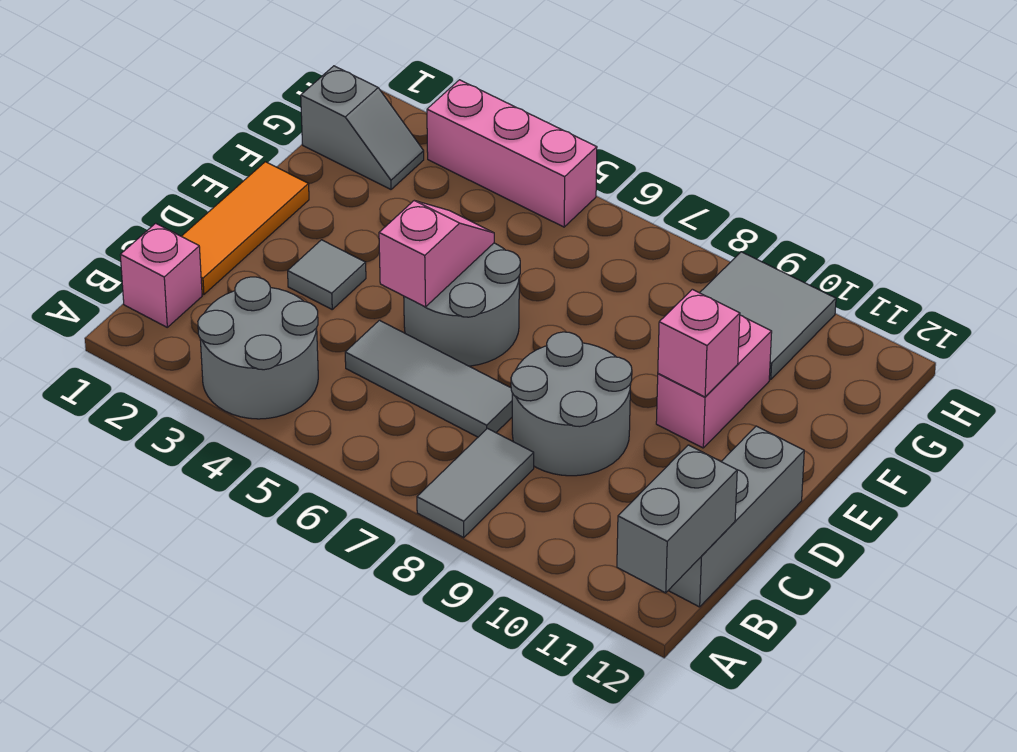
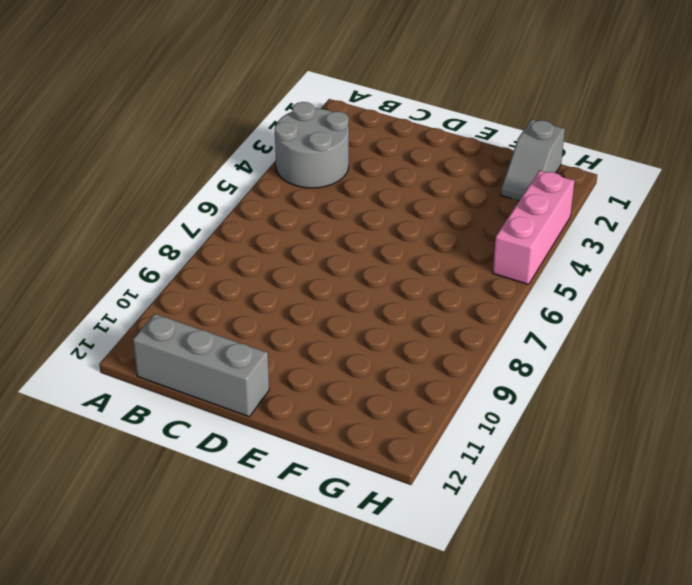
none -> grey tile A8:B8 level 1
none -> pink brick B1 level 1
none -> orange tile C1:E1 level 1

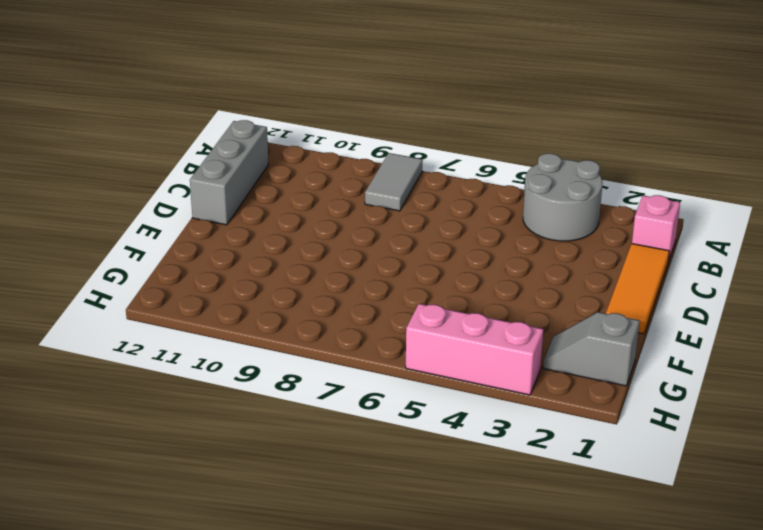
none -> grey tile C5:C7 level 1
none -> grey round brick C8:D9 level 1
none -> grey tile D3 level 1

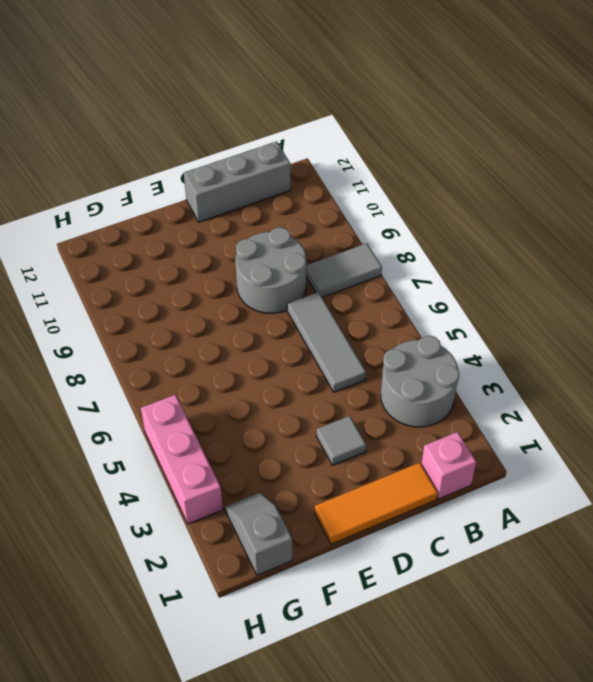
none -> grey round brick D5:E6 level 1
none -> pink brick E10:F10 level 1
none -> grey tile G9:H10 level 1

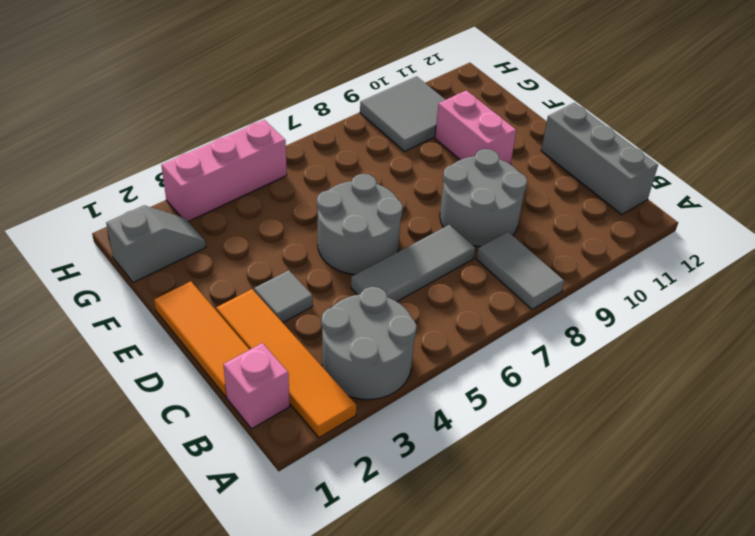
orange tile A2:D2 level 1 -> none
none -> grey brick A12:B12 level 2
none -> pink slope D5:E5 level 2 top D
none -> pink brick E10 level 2

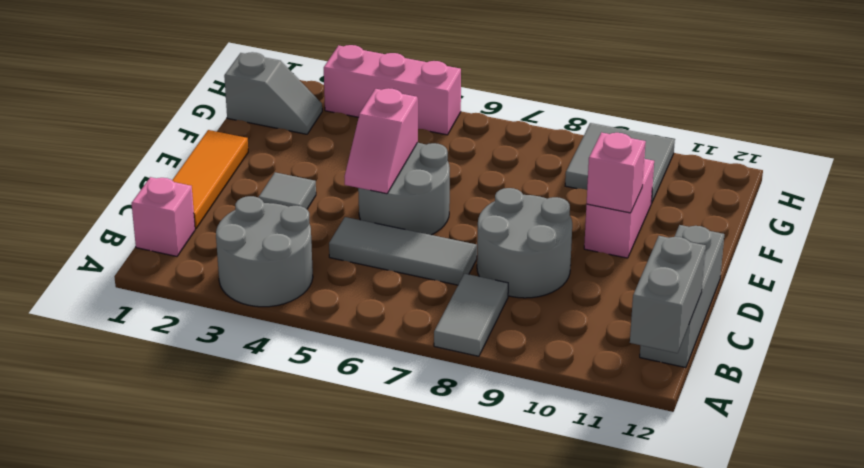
pink slope D5:E5 level 2 top E -> pink slope D5:E5 level 2 top D

